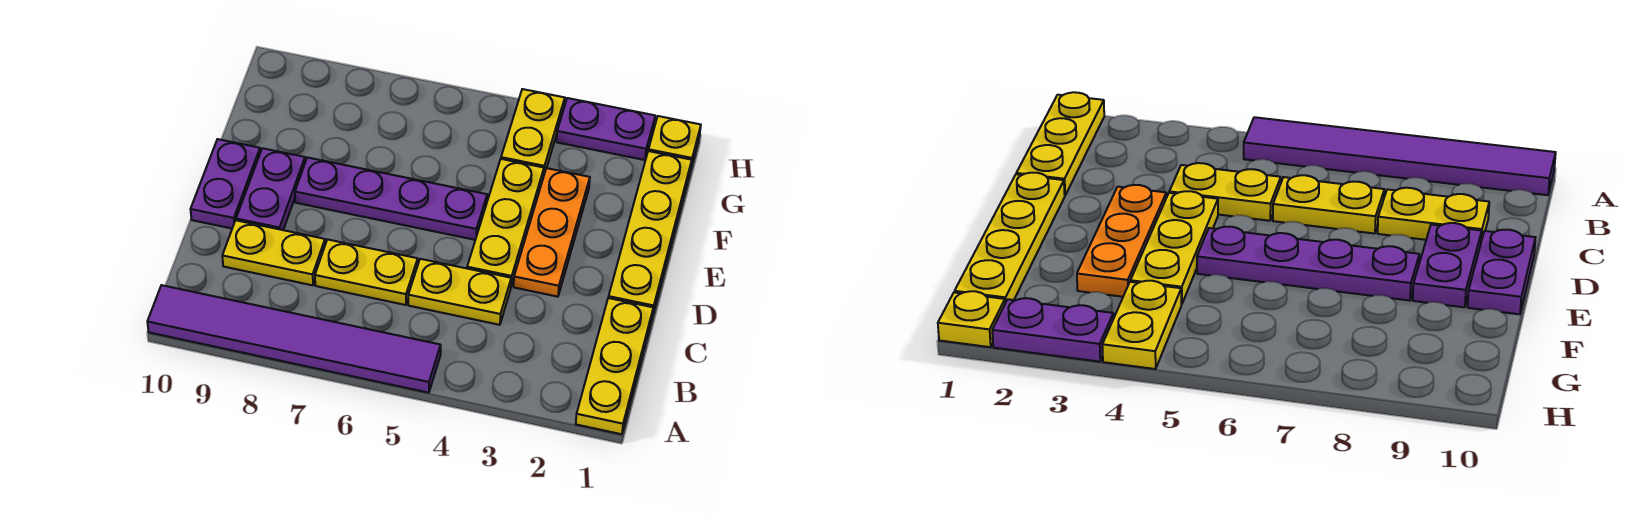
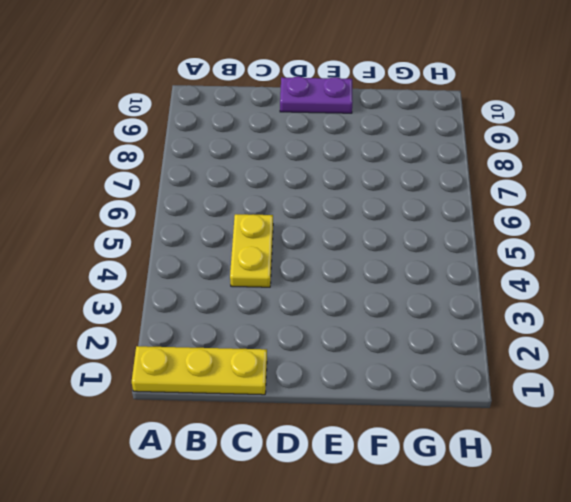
none -> purple tile A5:A10 level 1
none -> yellow plate C6:C7 level 1
none -> yellow plate C8:C9 level 1

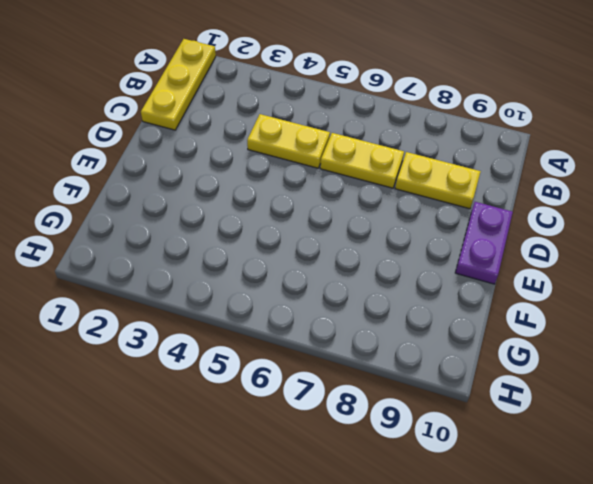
none -> purple tile A5:A10 level 1
none -> yellow plate D1:G1 level 1
none -> orange plate D3:F3 level 1

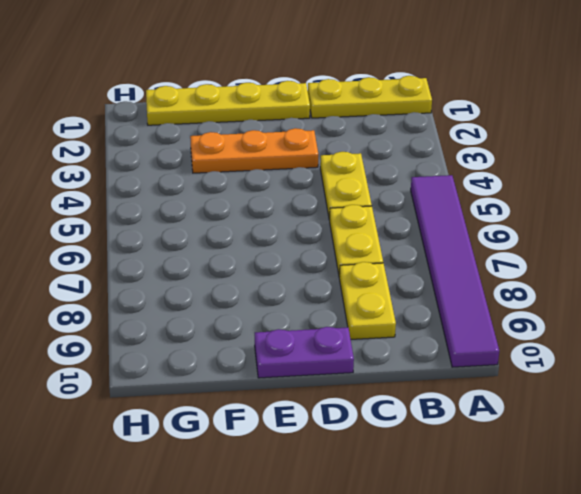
none -> yellow plate D4:F4 level 1
none -> purple plate D9:E9 level 1
none -> purple plate E5:E8 level 1

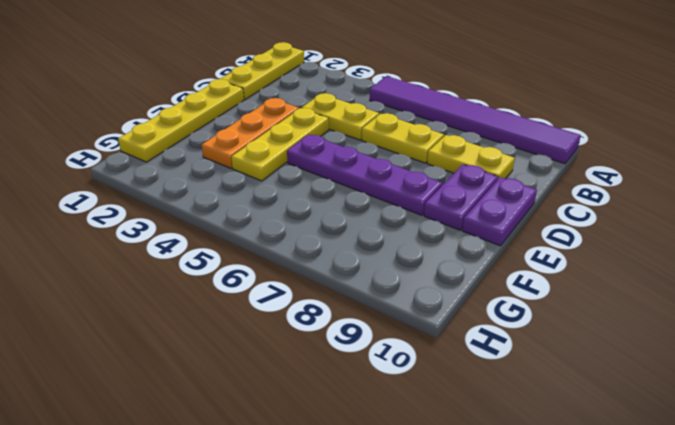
none -> yellow plate G4:H4 level 1
none -> yellow plate H1 level 1
none -> purple plate H2:H3 level 1

